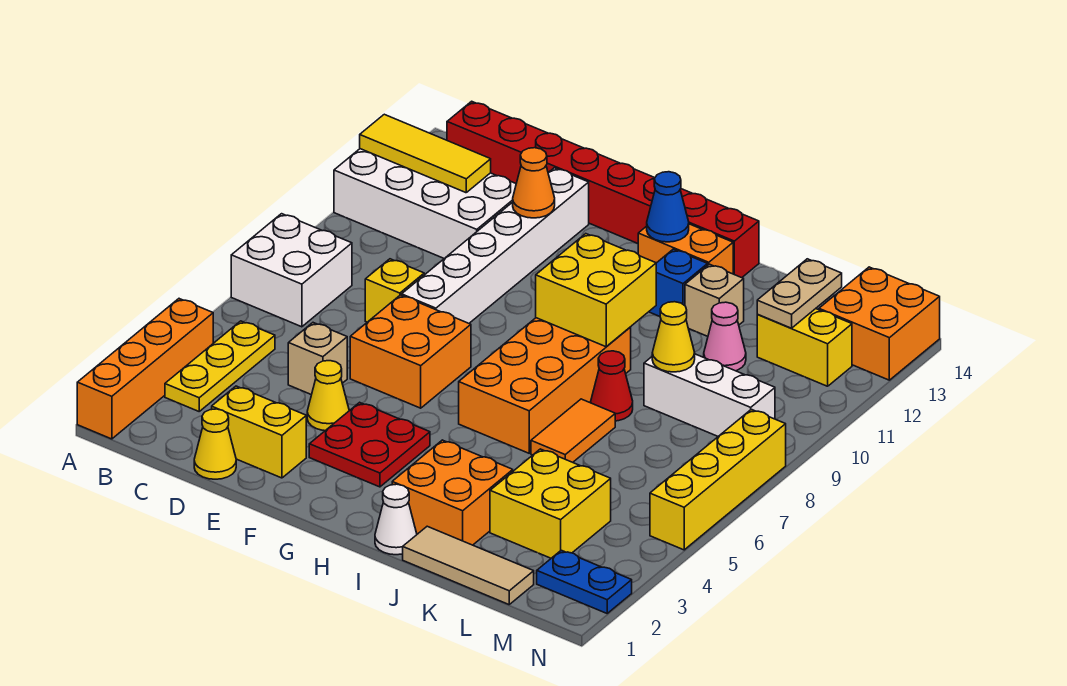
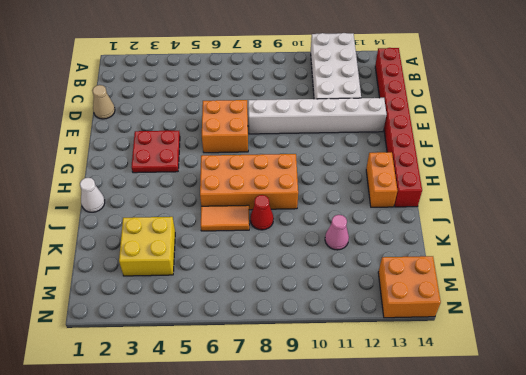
tan cone D1 level 1 -> yellow cone D1 level 1
none -> orange brick A1:A4 level 1
none -> white brick A7:B8 level 1
none -> yellow plate B3:B5 level 1
none -> yellow brick D2:E2 level 1

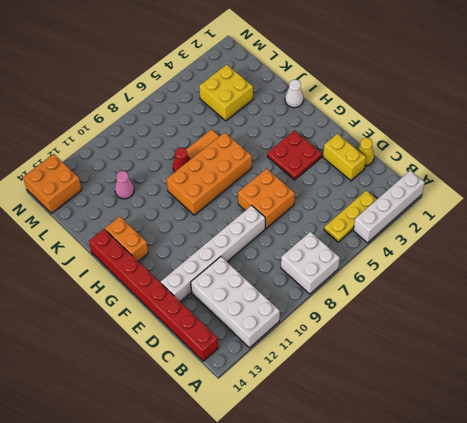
white brick A1:A4 level 1 -> orange brick A1:A4 level 1
none -> tan brick D5 level 1
none -> yellow brick D8 level 1
none -> yellow cone E4 level 1
none -> orange brick I2:J3 level 1

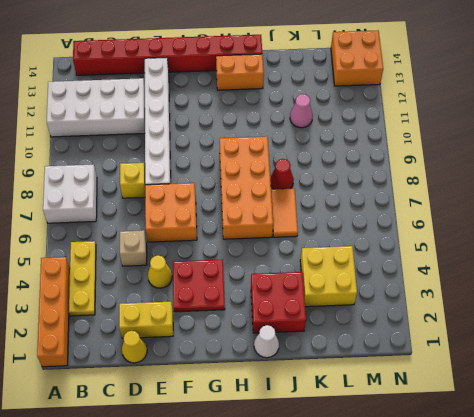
red brick I2:J3 level 1 -> orange brick I2:J3 level 1
none -> blue brick I12 level 1
none -> tan tile J1:L1 level 1
none -> tan brick J12 level 1
none -> white brick K9:M9 level 1

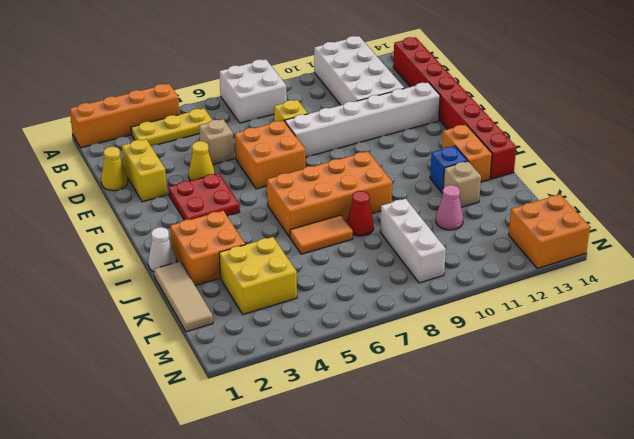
none -> yellow brick L12:M12 level 1
none -> blue plate M2:N2 level 1
none -> yellow brick N5:N8 level 1
none -> yellow tile A12:C12 level 2

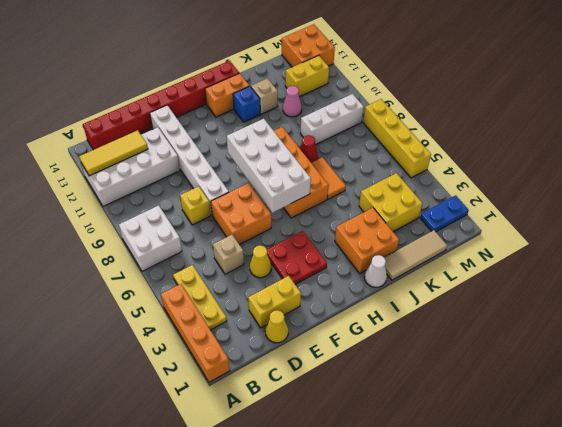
white brick G6:H9 level 2 -> yellow brick H9:I10 level 2
none -> orange cone E12 level 2
none -> blue cone H13 level 2
none -> yellow cone K9 level 2
none -> tan plate L12:L13 level 2

